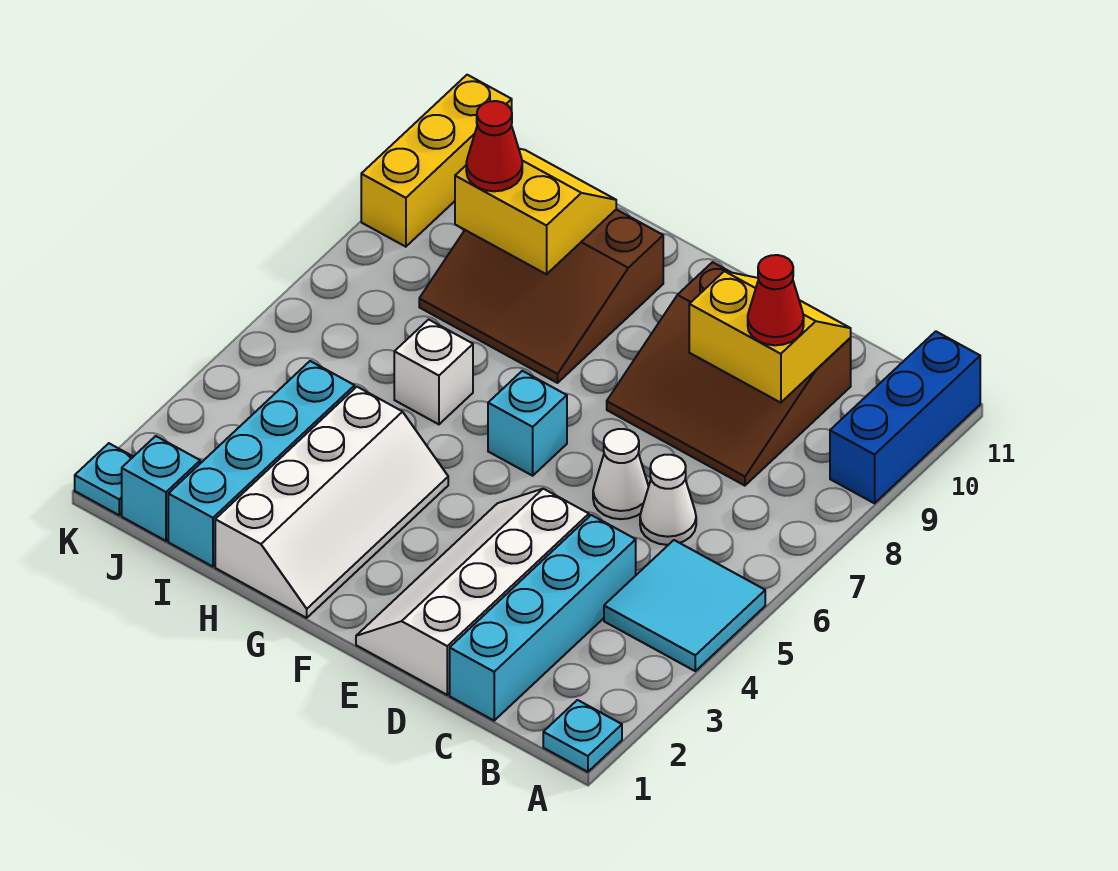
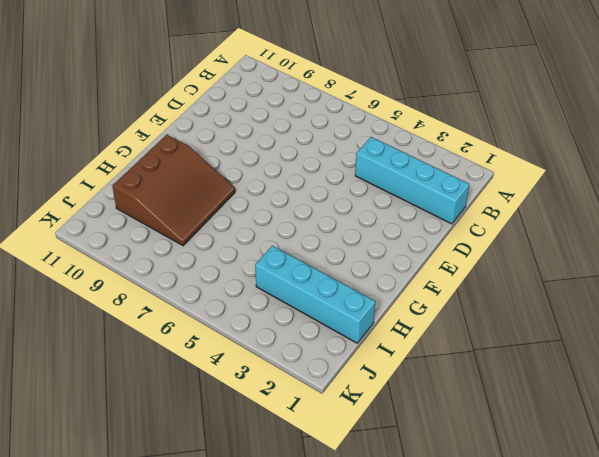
none -> cyan plate A1 level 1
none -> cyan tile A4:B5 level 1
none -> blue brick A9:A11 level 1

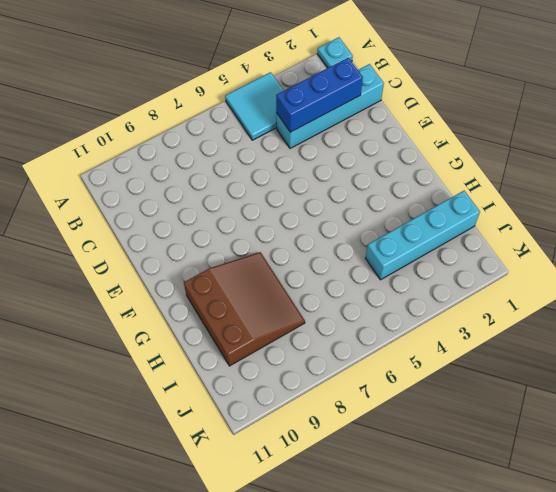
blue brick C2:C4 level 2 -> blue brick A9:A11 level 1
none -> white cone C6 level 1
none -> brown slope C8:E10 level 1 top 10
none -> white slope D1:E4 level 1 top D

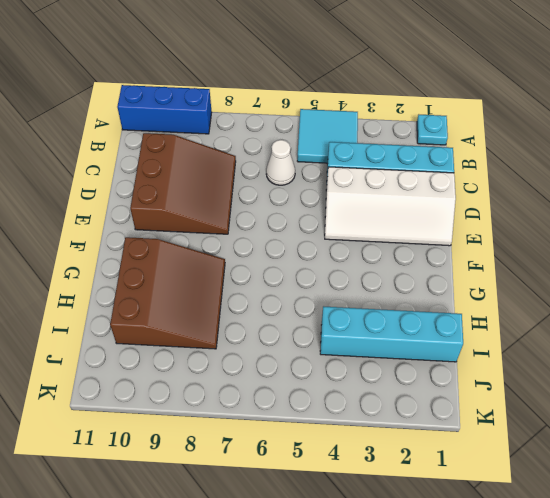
none -> white cone D6 level 1
none -> cyan brick F6 level 1
none -> white slope G1:H4 level 1 top H

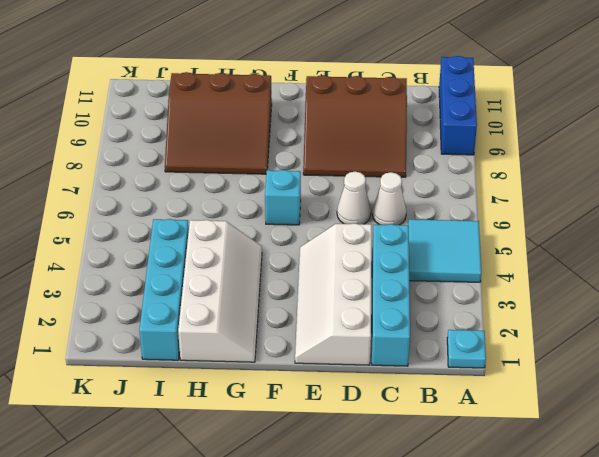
none -> white brick H6 level 1
none -> cyan brick J1 level 1
none -> cyan plate K1 level 1

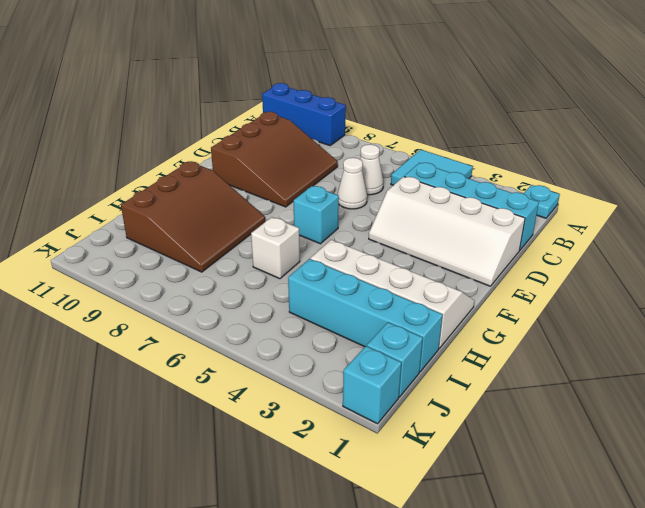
cyan brick K1 level 1 -> cyan plate K1 level 1
none -> yellow brick K9:K11 level 1
none -> yellow slope C9:D10 level 2 top 9
none -> yellow slope H9:I10 level 2 top 9

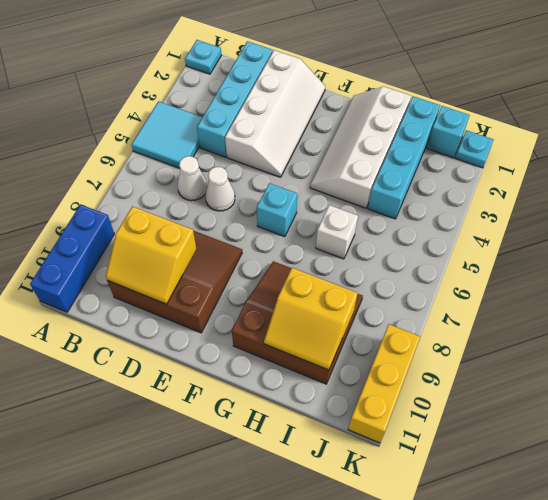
none -> red cone C9 level 3
none -> red cone I9 level 3

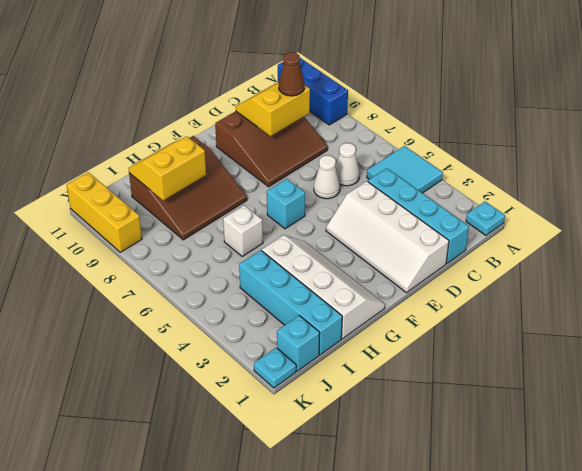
brown cone C9 level 3 -> red cone C9 level 3
none -> red cone I9 level 3

